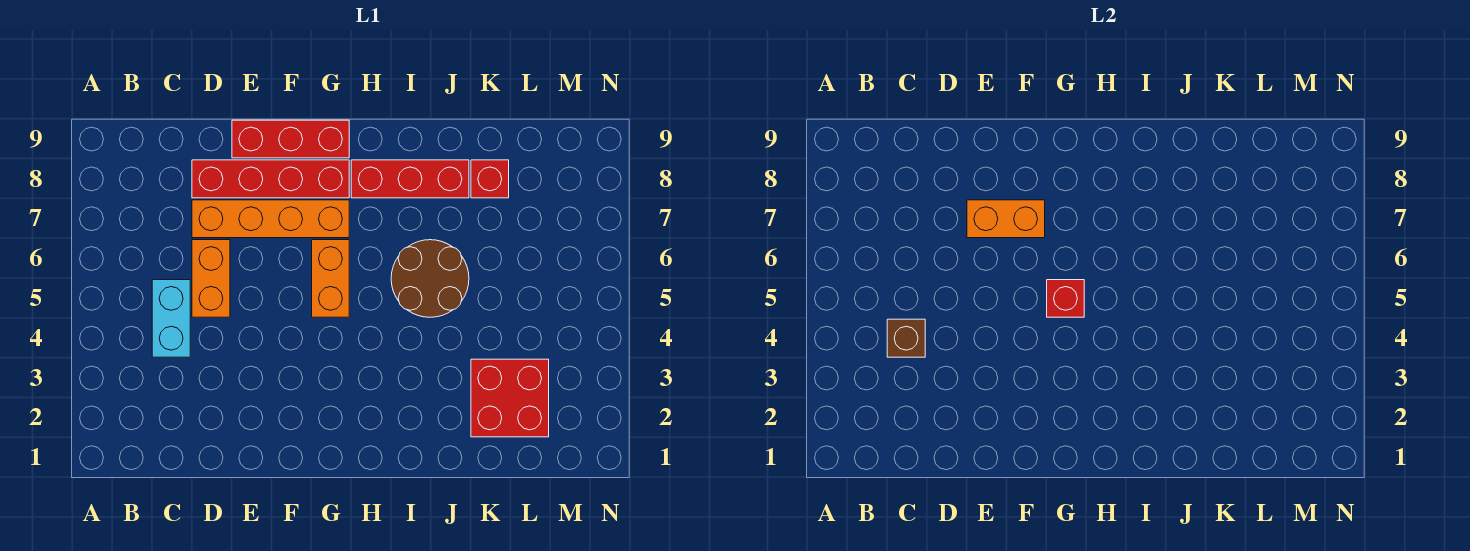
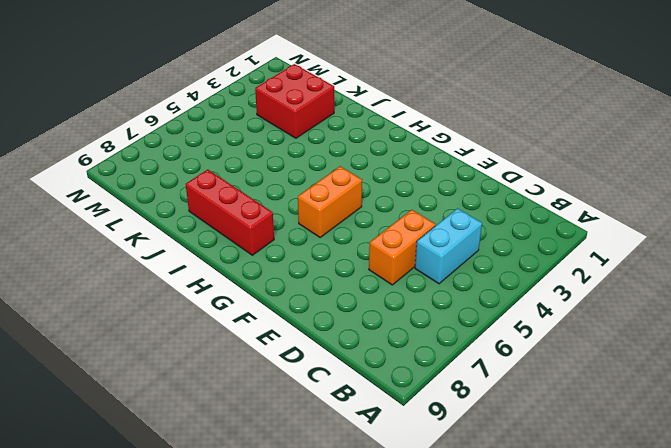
none -> orange brick D7:G7 level 1
none -> red brick D8:G8 level 1
none -> red brick E9:G9 level 1

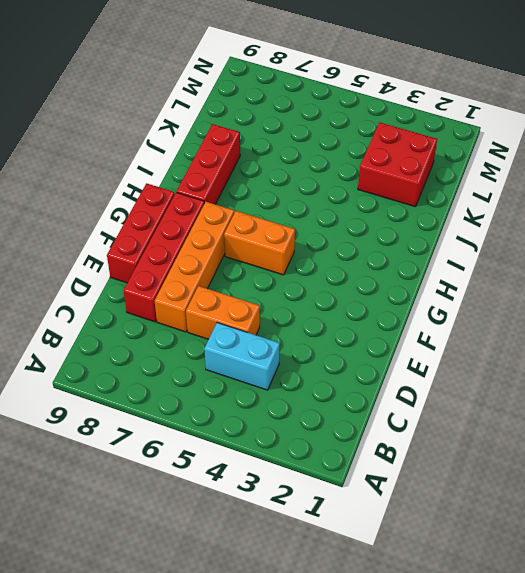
none -> brown round brick I5:J6 level 1
none -> red brick K8 level 1
none -> brown brick C4 level 2

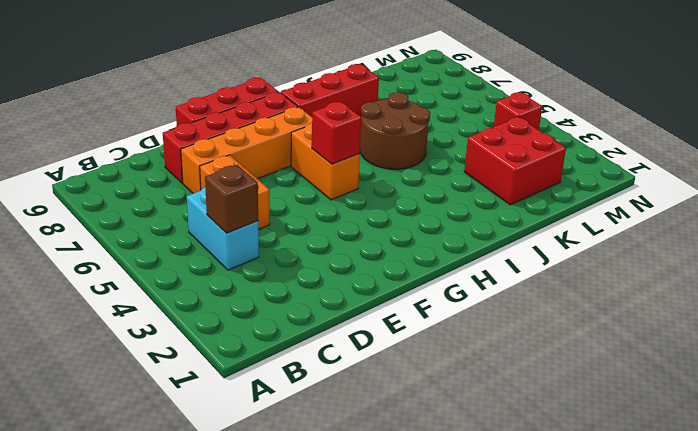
red brick M4 level 1 -> red brick K8 level 1
none -> orange brick E7:F7 level 2

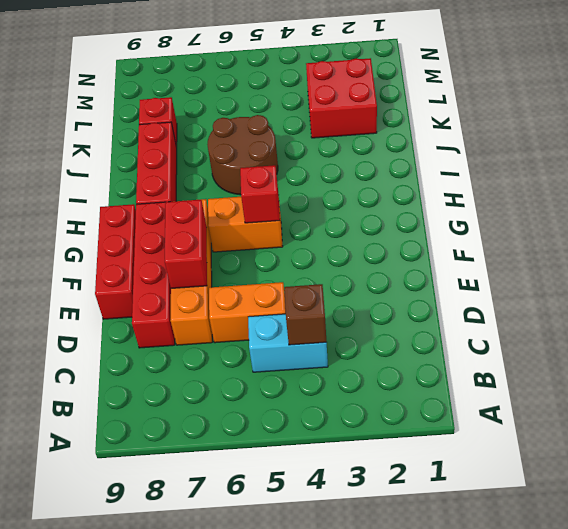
red brick E7:F7 level 2 -> orange brick E7:F7 level 2

